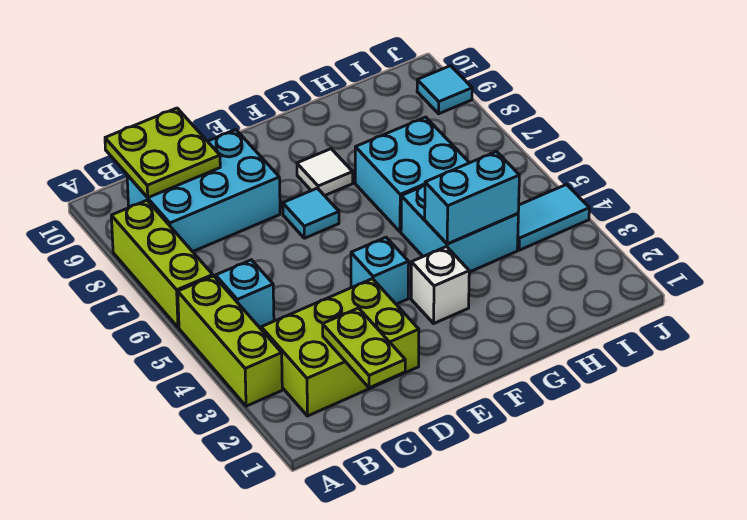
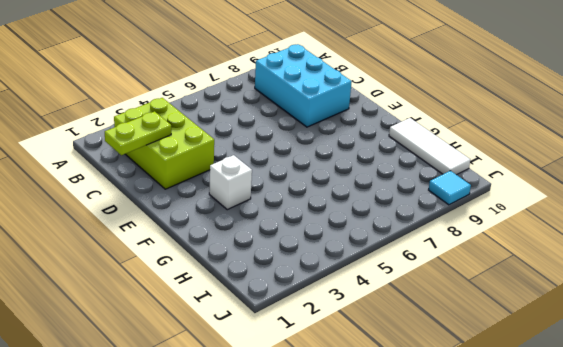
white tile G10:I10 level 1 -> none
none -> lime brick A3:A5 level 1
none -> lime brick A6:A8 level 1
none -> cyan brick B5 level 1

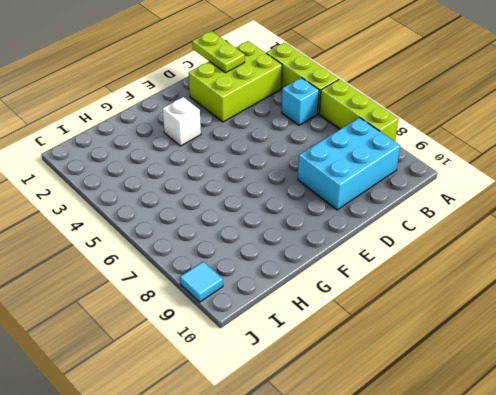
none -> cyan brick E4 level 1
none -> cyan tile E7 level 1
none -> white tile F8 level 1

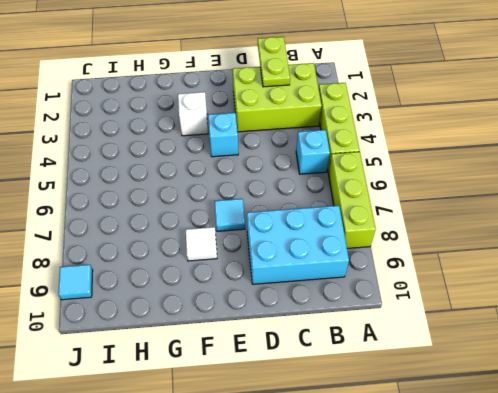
none -> cyan brick G4:H5 level 1
none -> cyan brick G6:H7 level 1
none -> cyan tile I4:J4 level 1

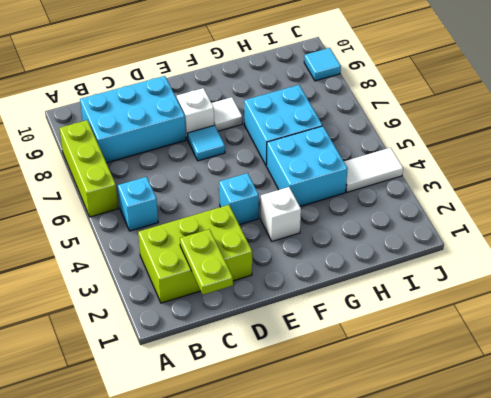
white brick E8 level 1 -> none
white tile I4:J4 level 1 -> cyan tile I4:J4 level 1
none -> lime brick A3:A5 level 1
none -> lime plate B9:C10 level 2
none -> cyan brick G4:H4 level 2

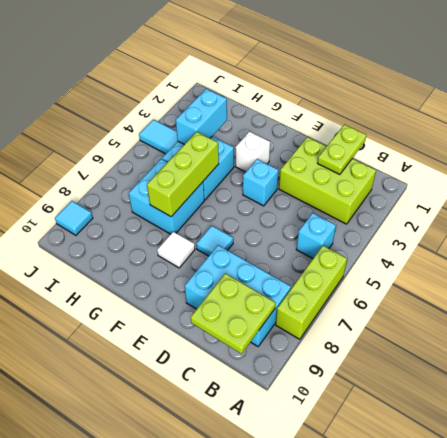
lime brick G5:G7 level 2 -> lime brick A3:A5 level 1
cyan brick H3:H4 level 2 -> cyan brick G4:H4 level 2

